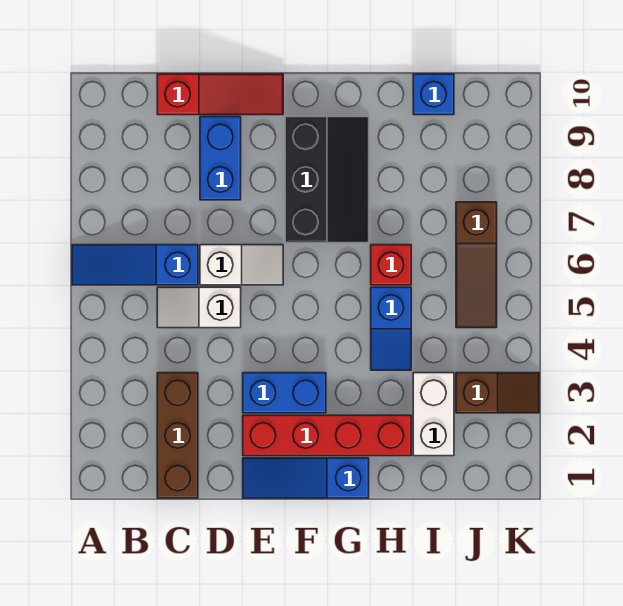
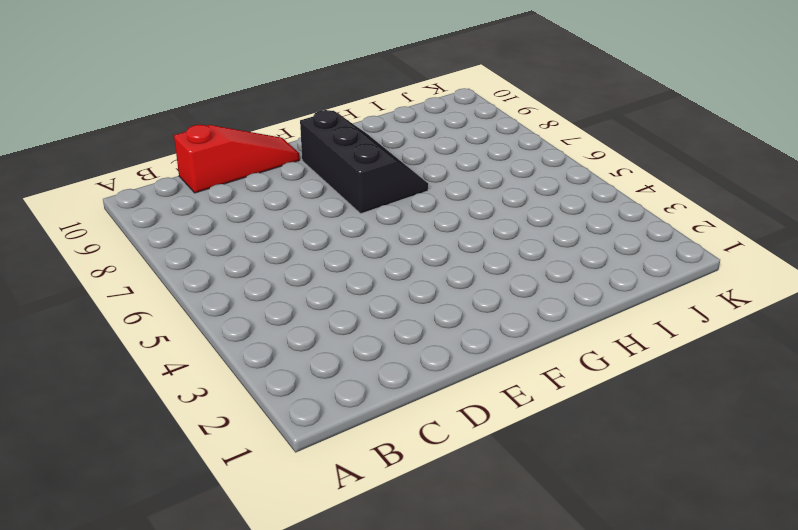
none -> blue slope A6:C6 level 1 top C
none -> brown brick C1:C3 level 1
none -> white slope C5:D5 level 1 top D

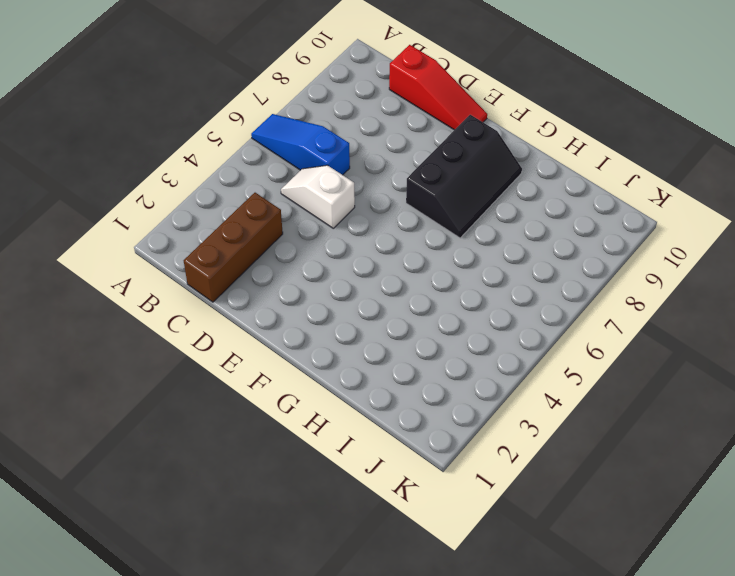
none -> white slope D6:E6 level 1 top D
none -> blue brick D8:D9 level 1
none -> blue slope E1:G1 level 1 top G

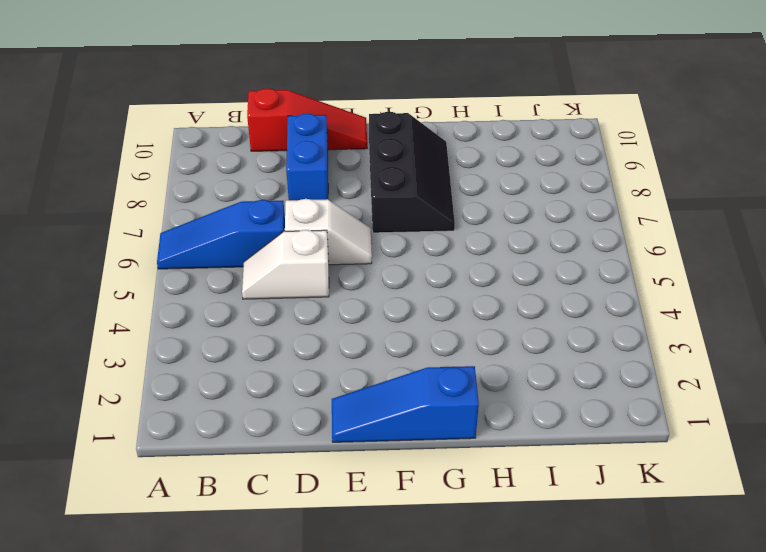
none -> brown brick C1:C3 level 1
none -> red brick E2:H2 level 1
none -> blue brick E3:F3 level 1

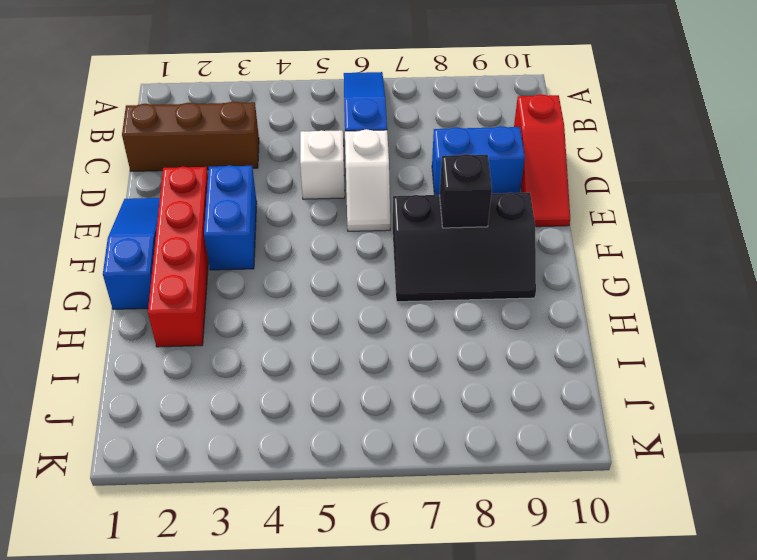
black brick F8 level 2 -> none
none -> blue slope H4:H5 level 1 top 5
none -> red brick H6 level 1
none -> white brick I2:I3 level 1

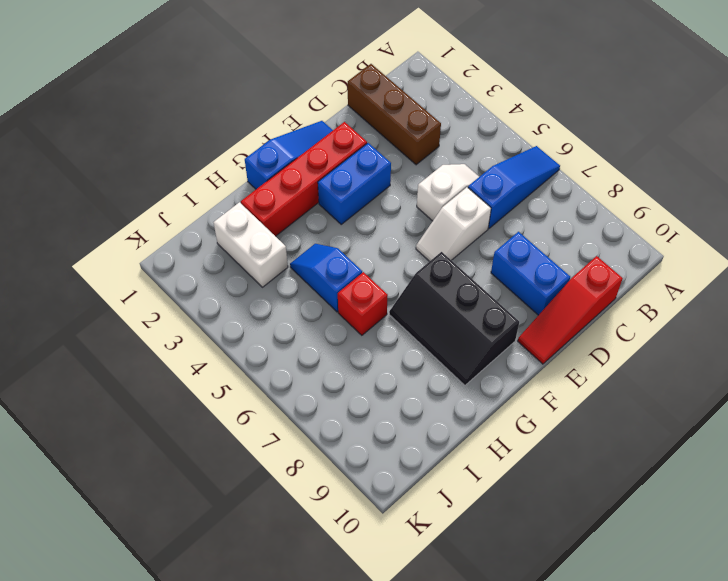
none -> blue brick I10 level 1
none -> brown slope J3:K3 level 1 top J
none -> brown slope J5:J7 level 1 top 7

